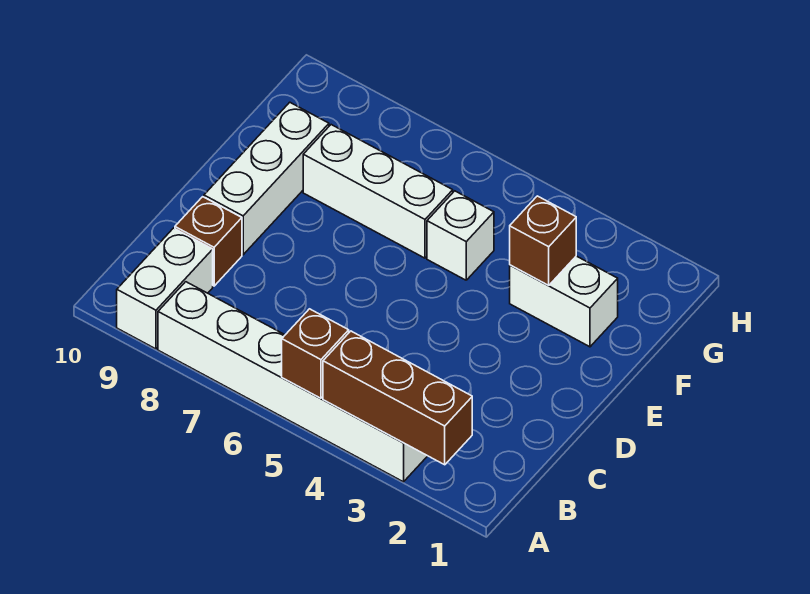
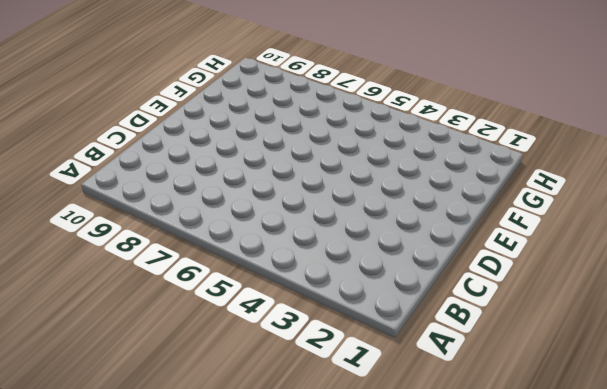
none -> white brick A3:A8 level 1
none -> white brick A9:B9 level 1

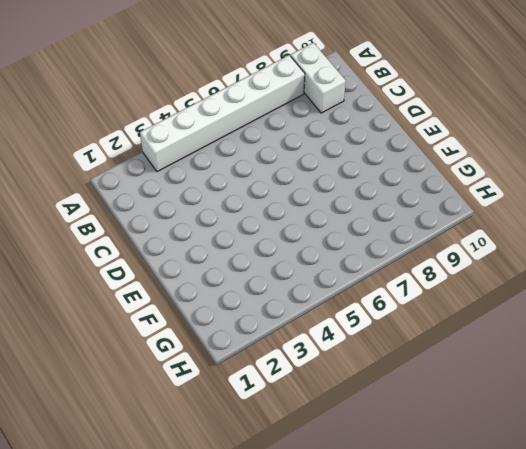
none -> brown brick C9 level 1
none -> white brick D9:F9 level 1

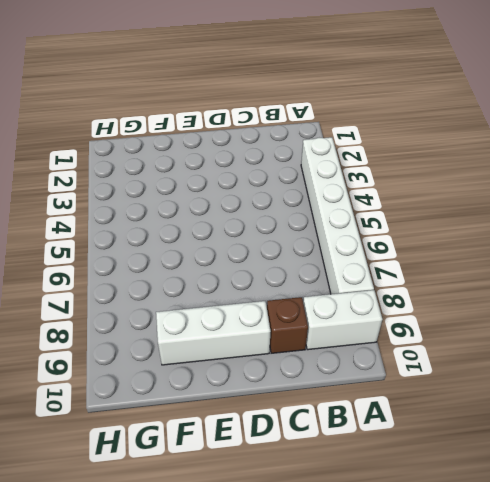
none -> white brick F2:F3 level 1
none -> white brick F5 level 1

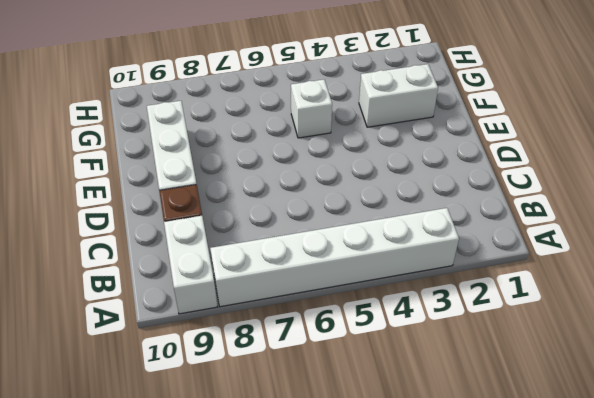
none -> white brick F6:F8 level 1
none -> brown brick A2:A4 level 2

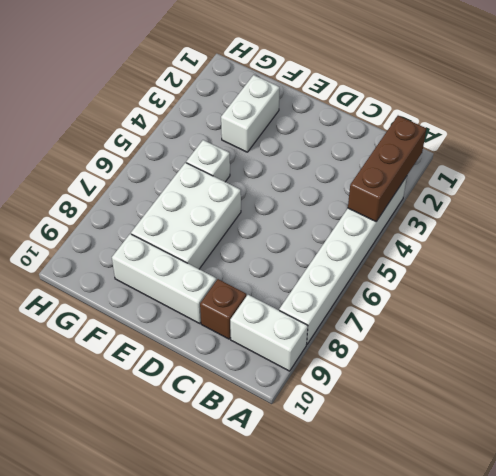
white brick E6:F8 level 1 -> white brick F6:F8 level 1
none -> brown brick A5 level 2
none -> brown brick F3 level 2

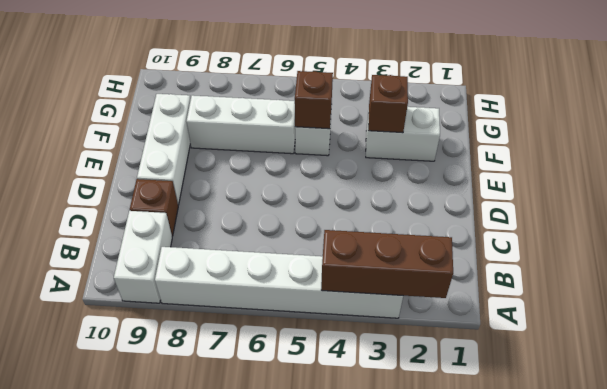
brown brick F5 level 2 -> brown brick A5 level 2

